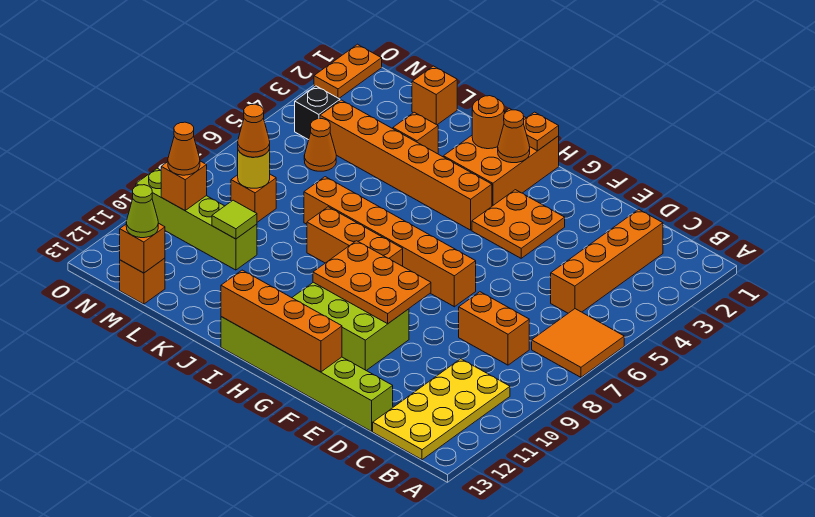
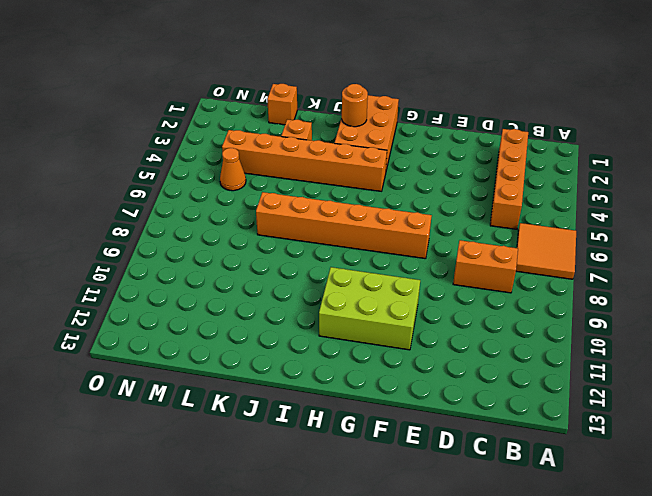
none -> yellow plate B10:C13 level 1
none -> lime brick D13:I13 level 1
none -> orange plate F3:G4 level 1
none -> orange brick H8:J8 level 1

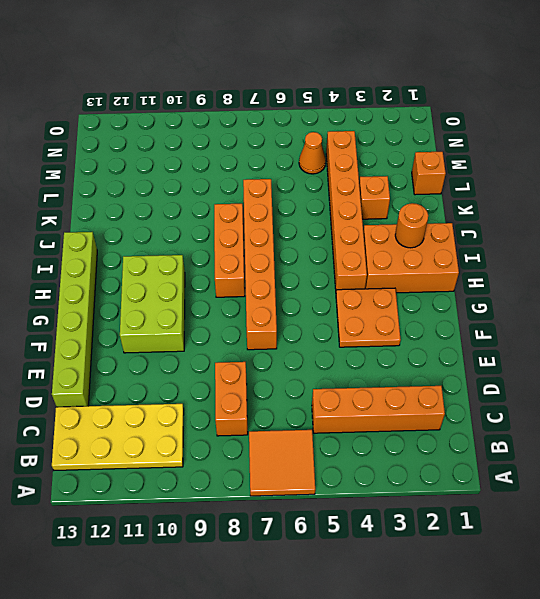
none -> lime brick L10:O10 level 1
none -> orange brick M8 level 1
none -> orange brick M13 level 1
none -> black brick N4 level 1

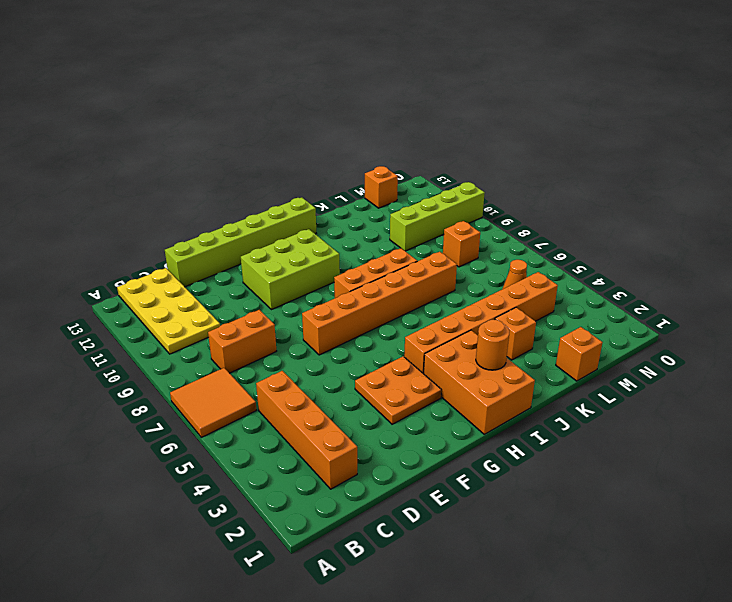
none -> black brick N4 level 1
none -> orange plate O1:O2 level 1
none -> orange plate F9:H10 level 2
none -> orange brick F13:I13 level 2

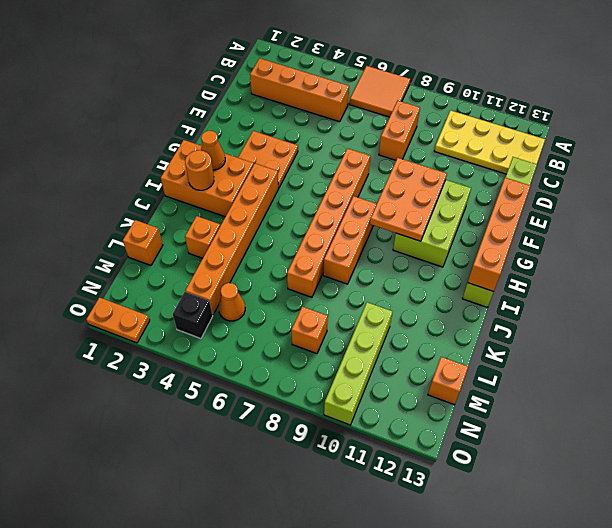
none -> orange plate H1 level 2
none -> lime tile L10 level 2
none -> yellow round brick M8 level 2
none -> orange brick M13 level 2

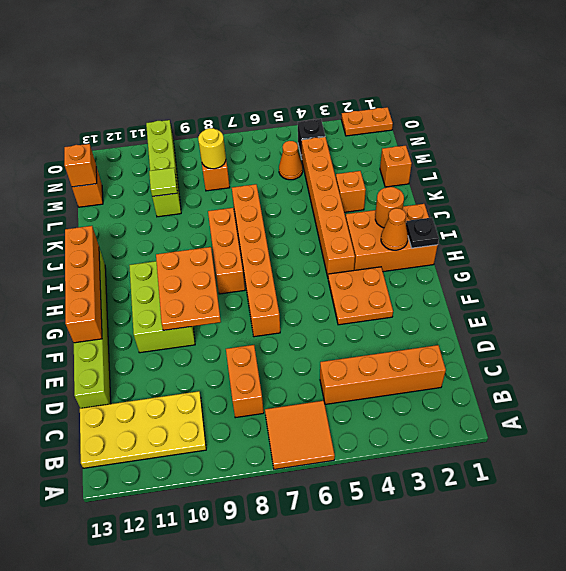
black plate H1 level 2 -> orange plate H1 level 2
none -> orange brick N10 level 2
none -> orange cone M8 level 3
none -> lime cone M13 level 3
none -> orange cone N10 level 3

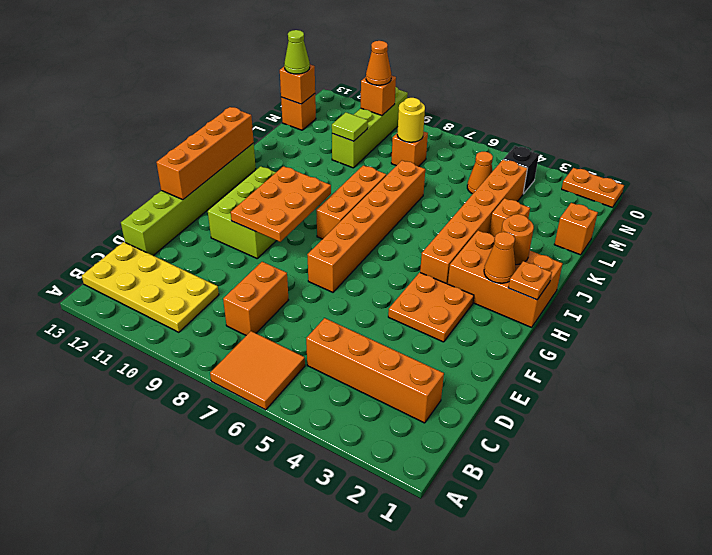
none -> orange cone M8 level 3

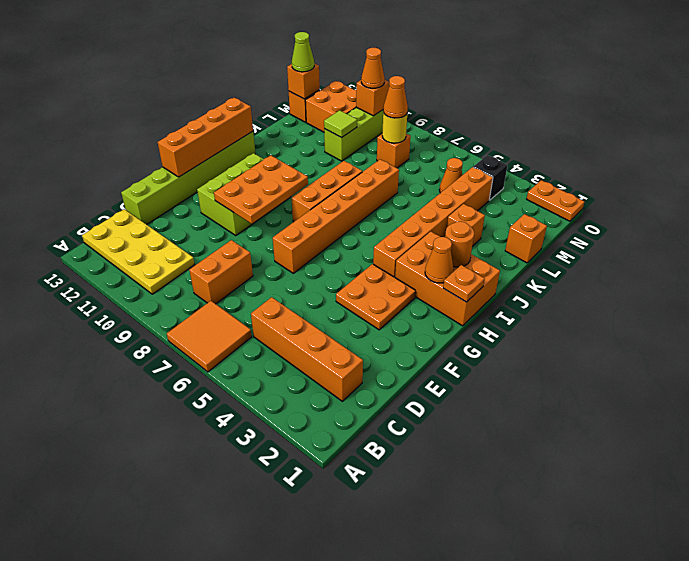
orange brick M11:N12 level 1 -> none

